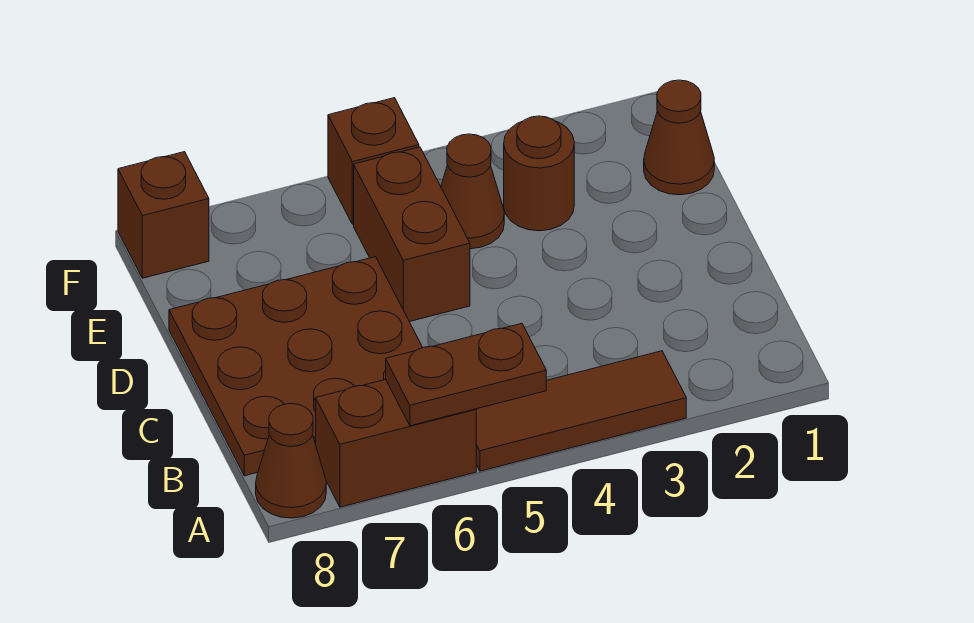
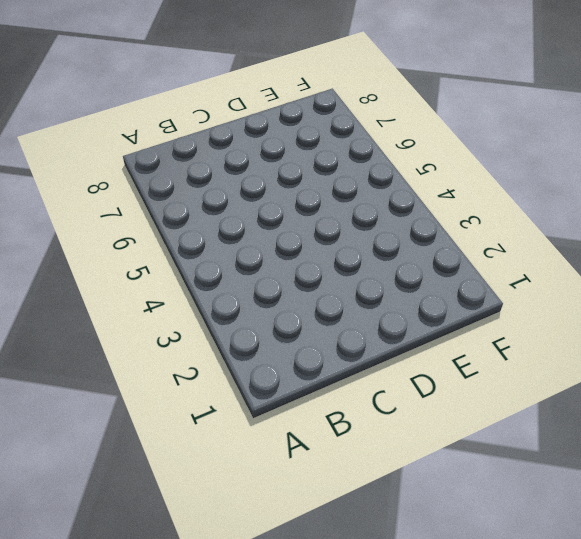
none -> brown tile A3:A5 level 1
none -> brown brick A6:A7 level 1

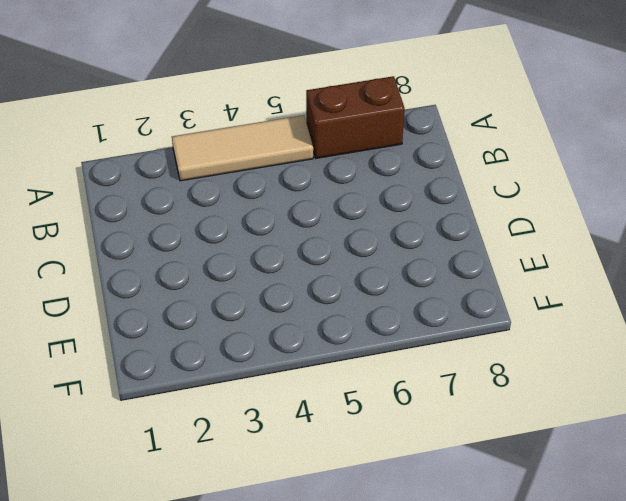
tan tile A3:A5 level 1 -> brown tile A3:A5 level 1
none -> brown cone A8 level 1
none -> brown plate B6:D8 level 1

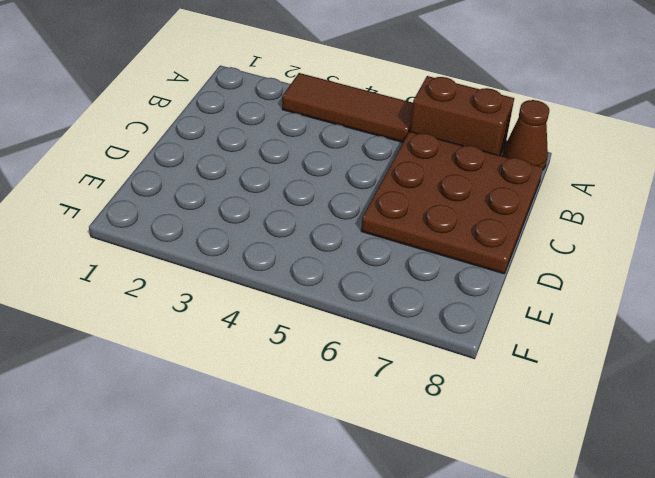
none -> brown brick D5:E5 level 1
none -> brown cone E1 level 1

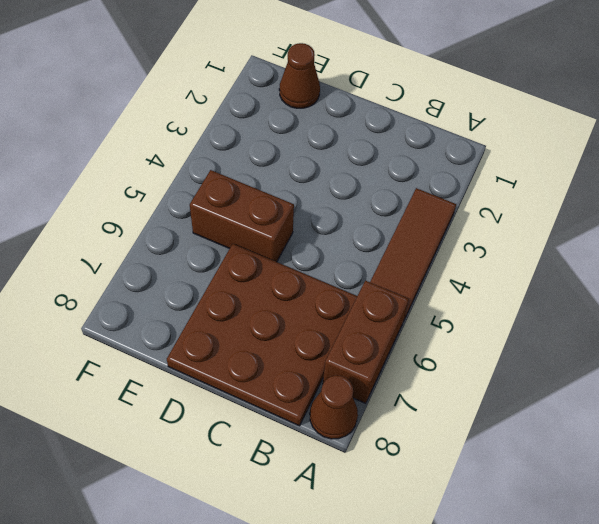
none -> brown round brick E3 level 1
none -> brown cone E4 level 1

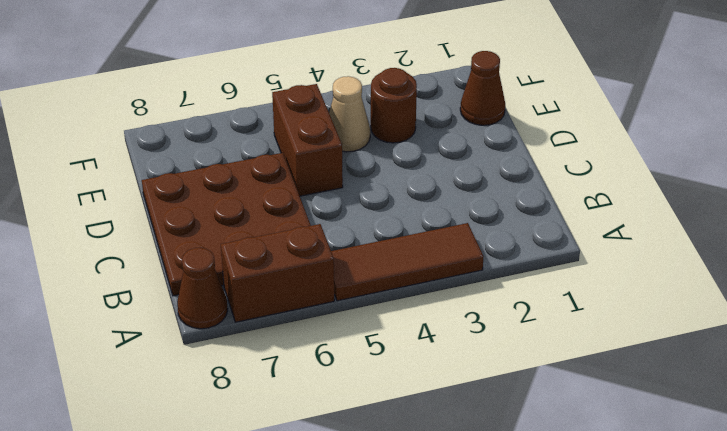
tan cone E4 level 1 -> brown cone E4 level 1
none -> brown brick F5 level 1
none -> brown brick F8 level 1

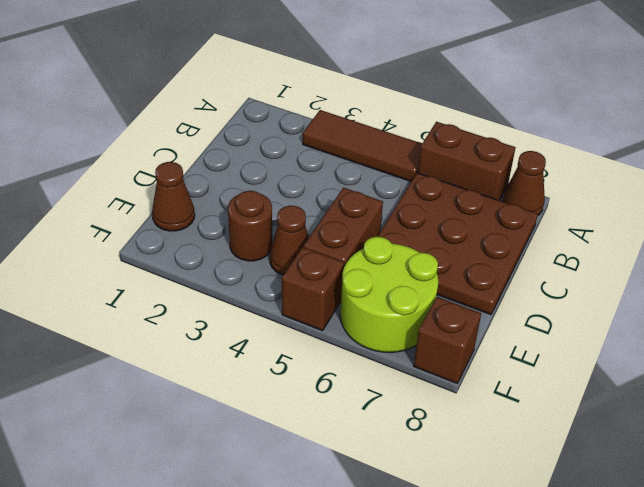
lime round brick E6:F7 level 1 -> none
none -> brown plate A5:A6 level 2

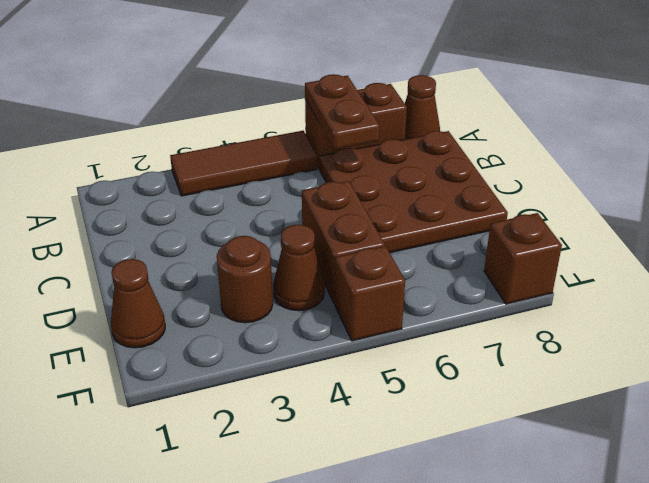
brown plate A6:B6 level 2 -> brown plate A5:A6 level 2

